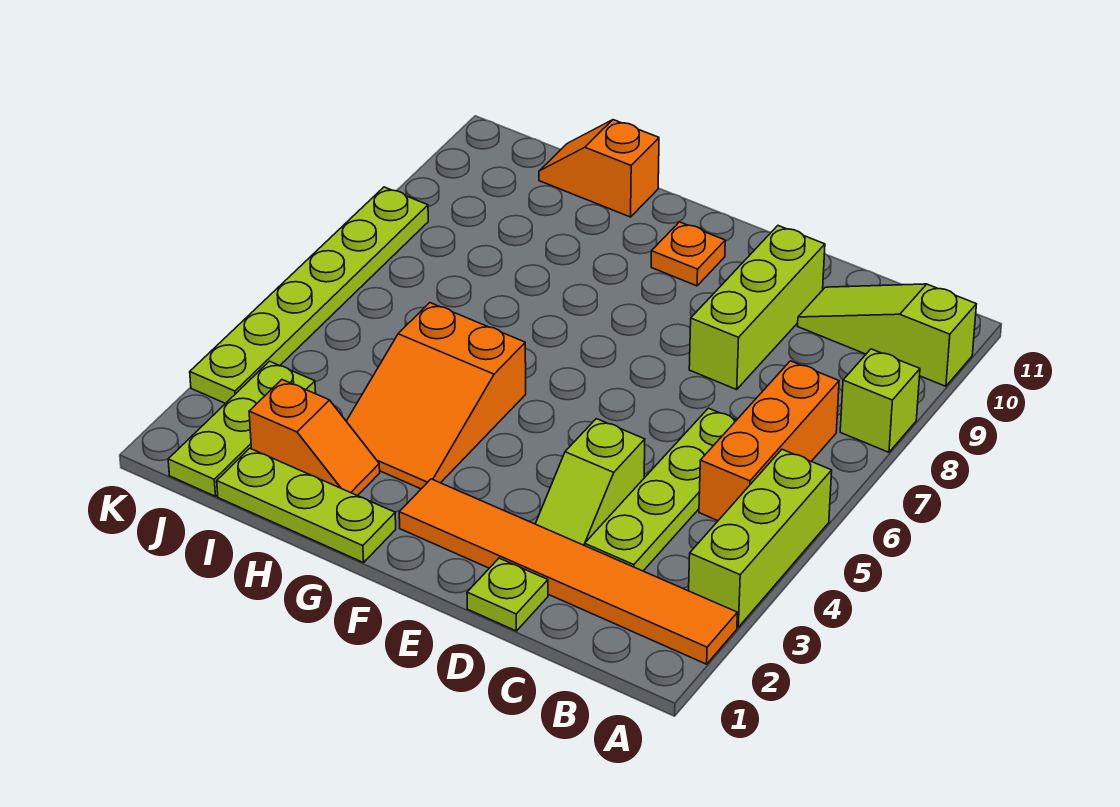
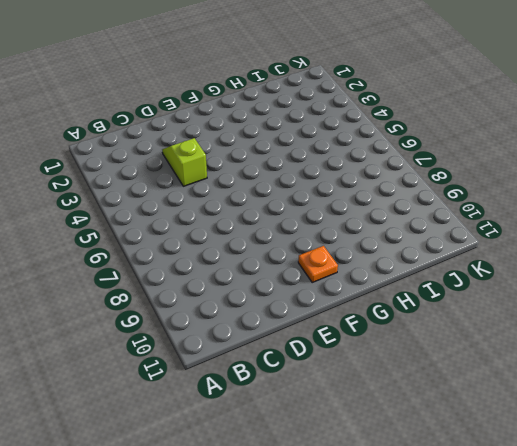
none -> orange tile A2:F2 level 1
none -> lime brick A3:A5 level 1
none -> lime brick A8 level 1

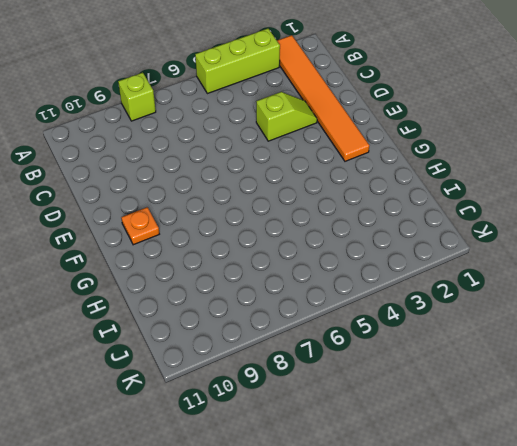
none -> lime slope A10:C10 level 1 top A
none -> orange brick B5:B7 level 1
none -> lime plate C3:C6 level 1

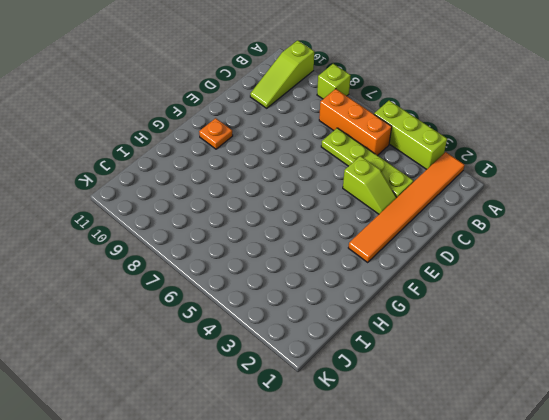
none -> lime plate D1 level 1
none -> lime brick D8:D10 level 1
none -> lime plate G1:I1 level 1

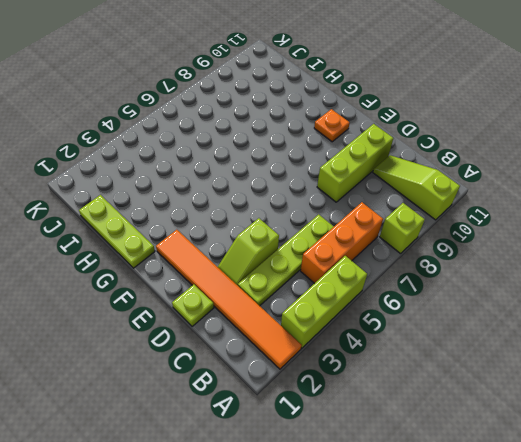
none -> orange slope G3:H5 level 1 top 5
none -> orange slope H2:I2 level 1 top I
none -> orange slope H11:I11 level 1 top H

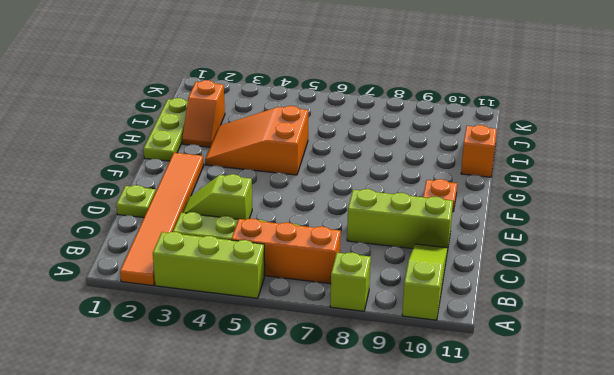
none -> lime plate J1:J3 level 1
none -> lime plate K3:K8 level 1

